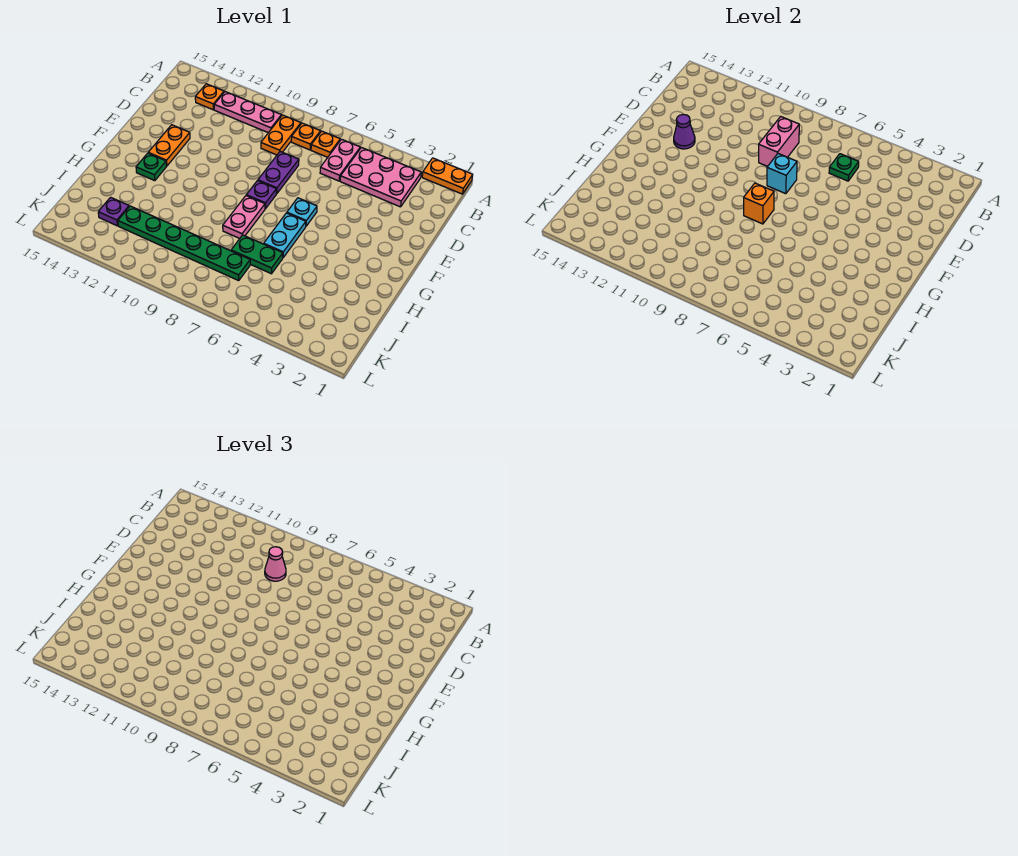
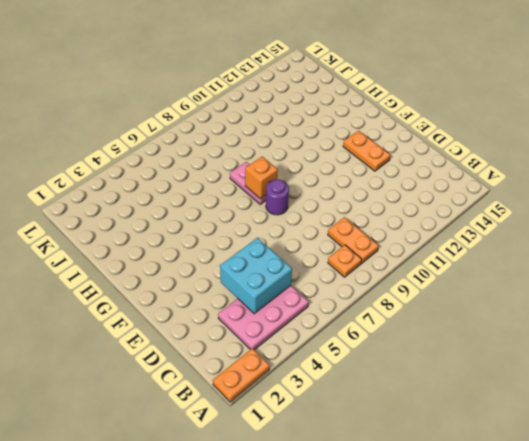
cyan brick C4:D5 level 2 -> none
purple round brick F8 level 1 -> purple plate F8 level 1
none -> pink plate B6:C6 level 1
none -> orange plate B7 level 1
none -> pink plate B10:B12 level 1

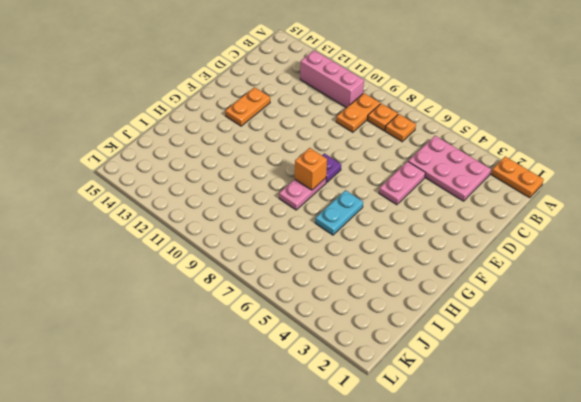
pink brick B10:B12 level 1 -> pink plate B10:B12 level 1
pink plate D5:E5 level 1 -> pink plate B6:C6 level 1
none -> orange plate B13 level 1
none -> purple plate D8:E8 level 1
none -> cyan plate F6 level 1

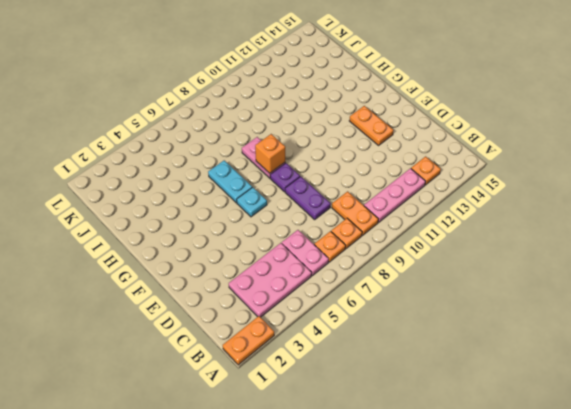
none -> green plate G13 level 1
none -> green plate I6:I7 level 1
none -> green plate J7:J12 level 1

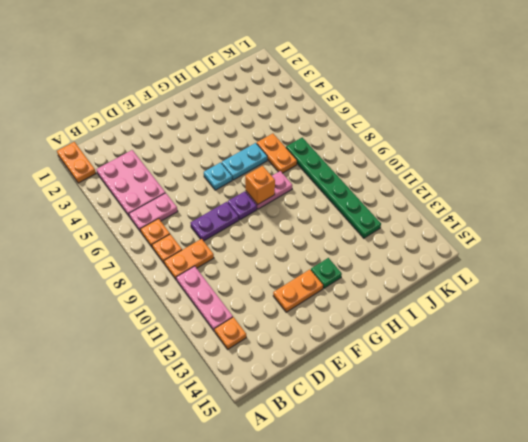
orange plate I6:I7 level 1 -> green plate I6:I7 level 1
none -> purple plate J13 level 1
none -> green plate C6 level 2
none -> pink brick C9:D9 level 2

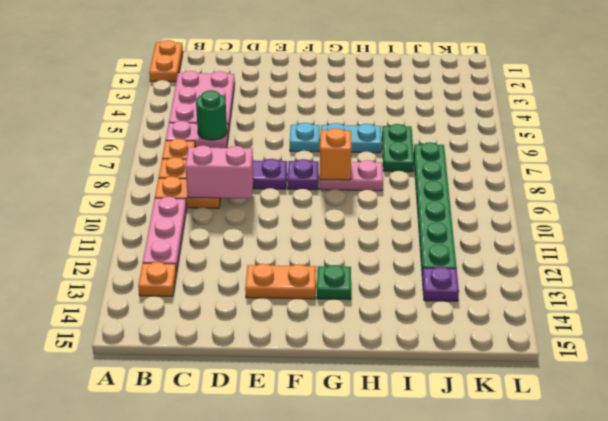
green round brick C6 level 2 -> green plate C6 level 2
none -> cyan brick E8 level 2
none -> purple cone E13 level 2
none -> pink cone C9 level 3

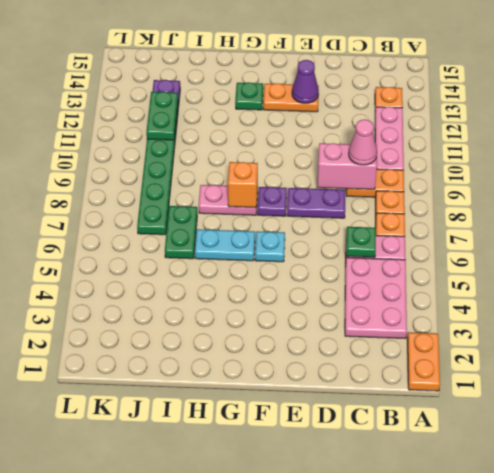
green plate J11:J12 level 2 -> none
none -> cyan brick E8 level 2

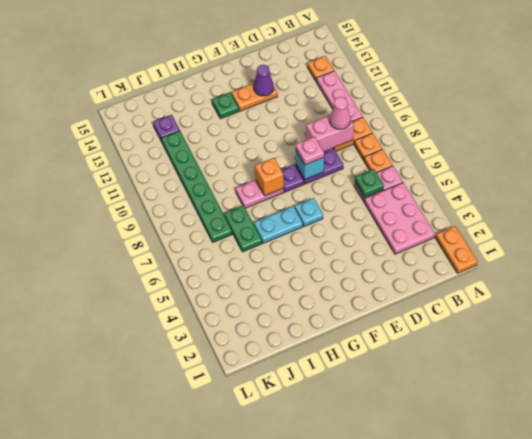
pink plate E8 level 3 -> none

